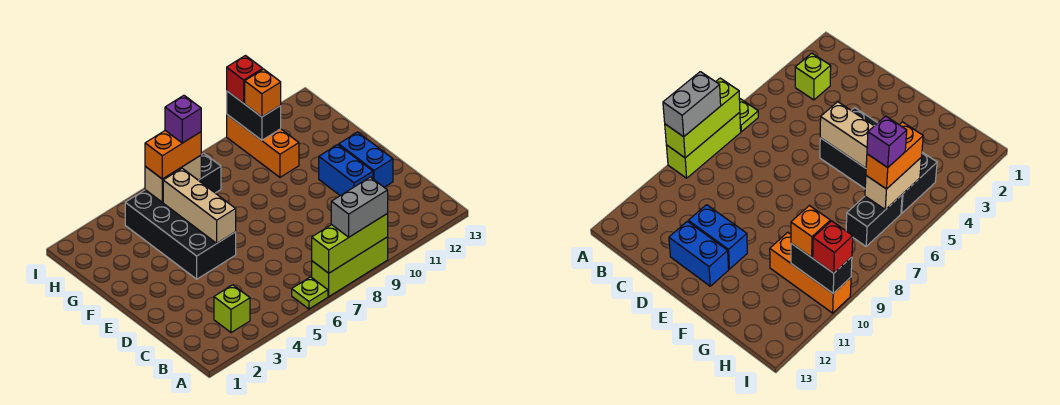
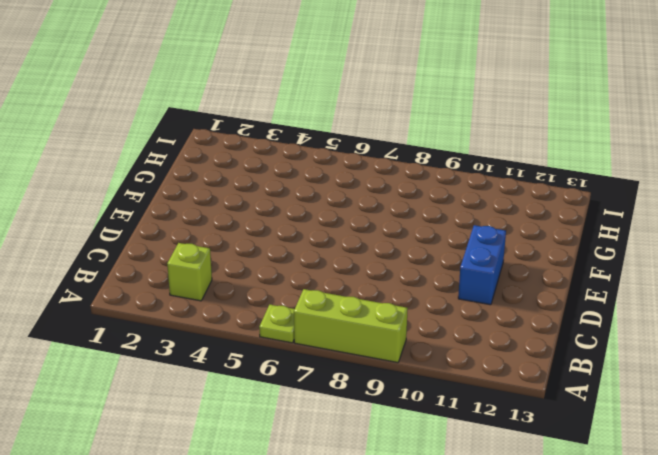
none -> blue brick D12:E12 level 1
none -> black brick E4:H5 level 1
none -> orange brick G10:I10 level 1

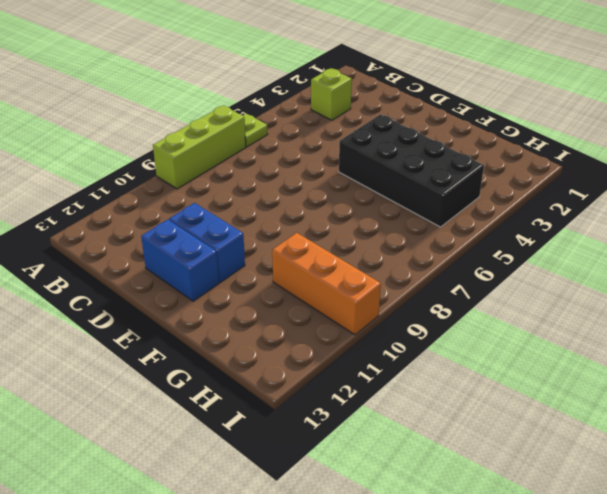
none -> black brick H6:H7 level 1
none -> lime brick A7:A9 level 2
none -> tan brick E5:G5 level 2

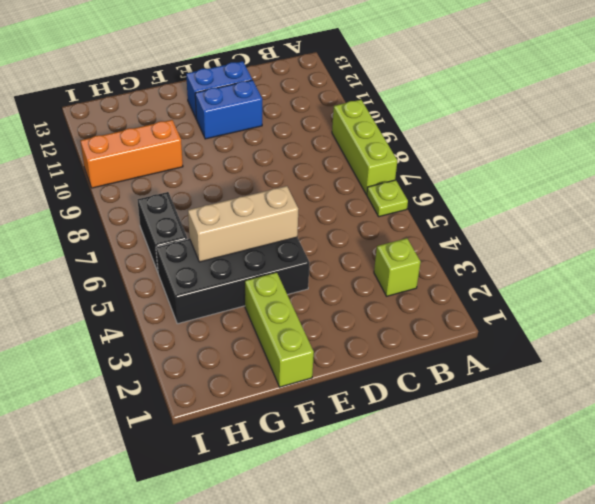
lime brick F1:F3 level 1 -> lime brick A7:A9 level 2
none -> tan brick H5:H6 level 2
none -> black brick H10:I10 level 2
none -> grey brick A8:A9 level 3

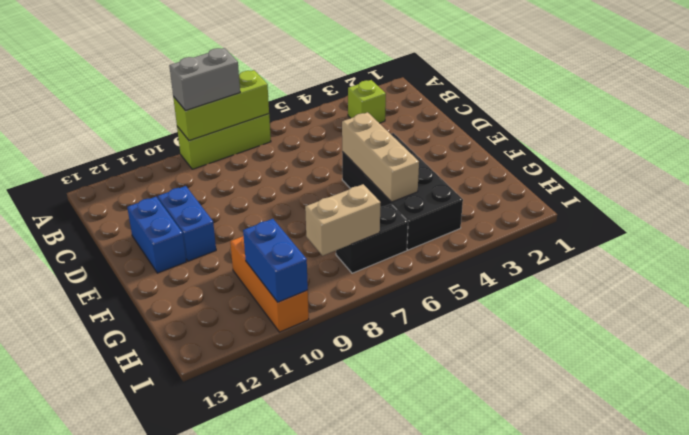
tan brick H7:H8 level 2 -> tan brick H5:H6 level 2
blue brick H10:I10 level 2 -> black brick H10:I10 level 2
none -> lime plate A6 level 1
none -> orange brick H5:H6 level 3
none -> orange brick H10 level 3

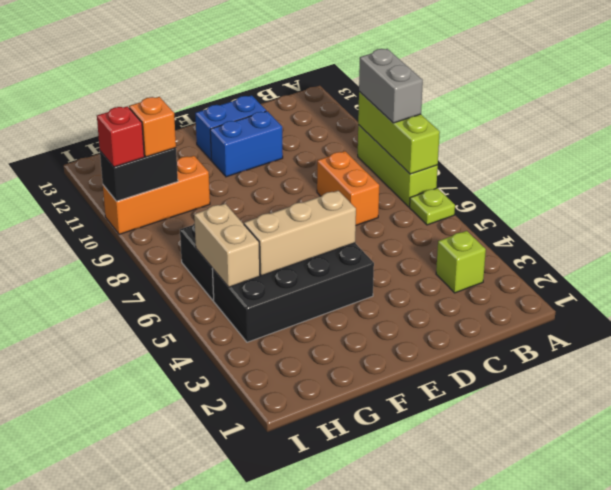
orange brick C7:C8 level 1 -> orange brick H5:H6 level 3
none -> purple brick H6 level 4

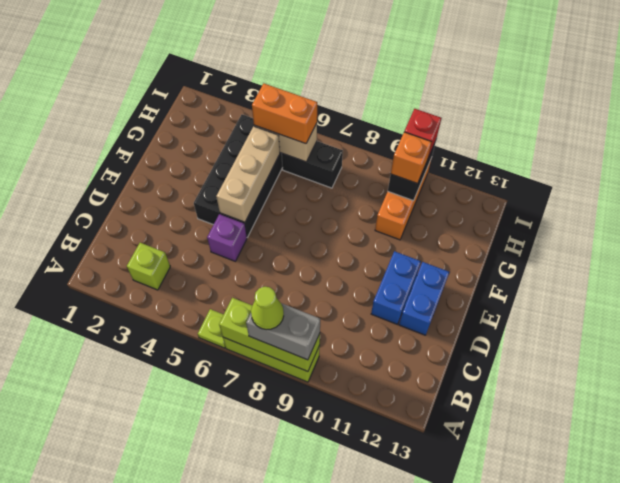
lime cone A8 level 4 -> none
purple brick D5 level 1 -> purple brick H6 level 4

